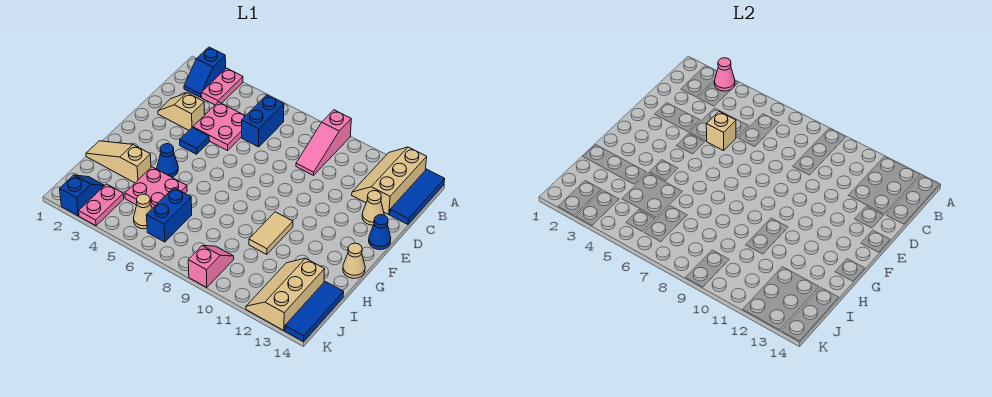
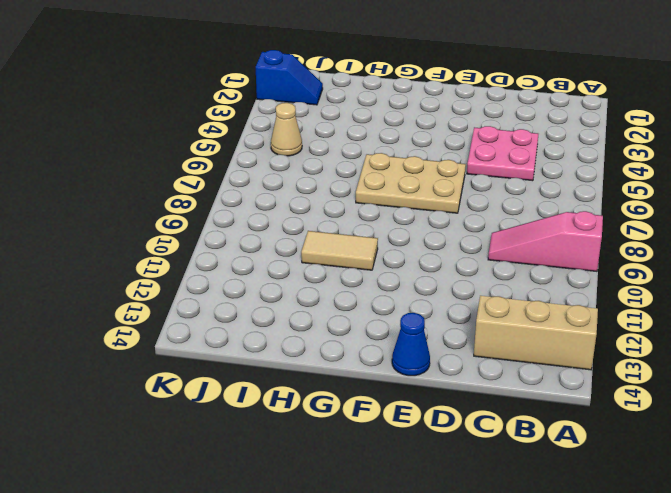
tan plate E6:G7 level 1 -> none
none -> blue slope A2:B2 level 1 top A
none -> pink plate A3:B3 level 1
none -> blue tile A14:C14 level 1

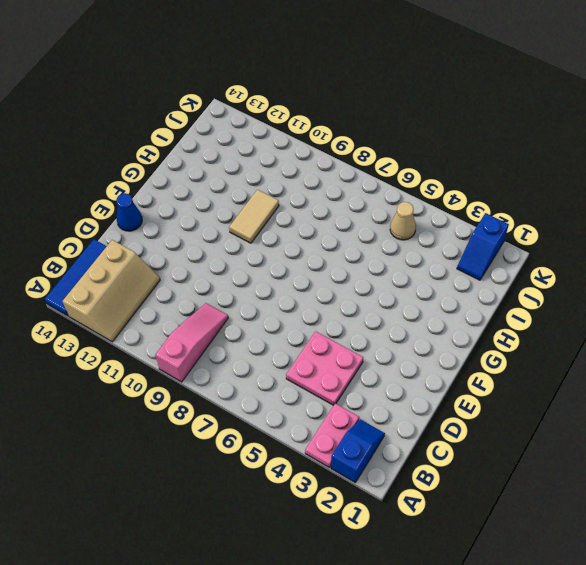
none -> blue brick B6:C6 level 1
none -> tan slope D2:D3 level 1 top 3
none -> tan cone D13 level 1

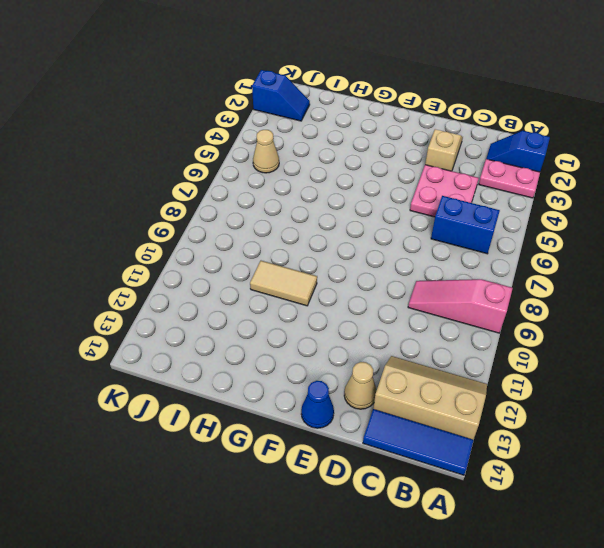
none -> blue tile E4 level 1
none -> blue cone G4 level 1
none -> tan cone G14 level 1

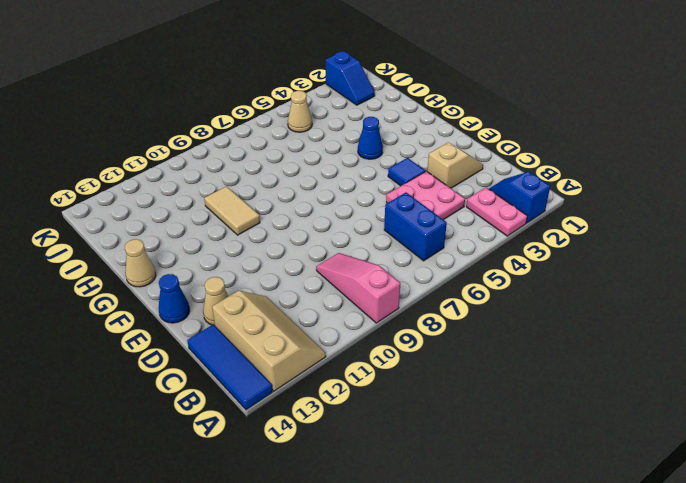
none -> tan slope H1:H3 level 1 top 3
none -> pink plate H4:I5 level 1
none -> blue brick I6:J6 level 1

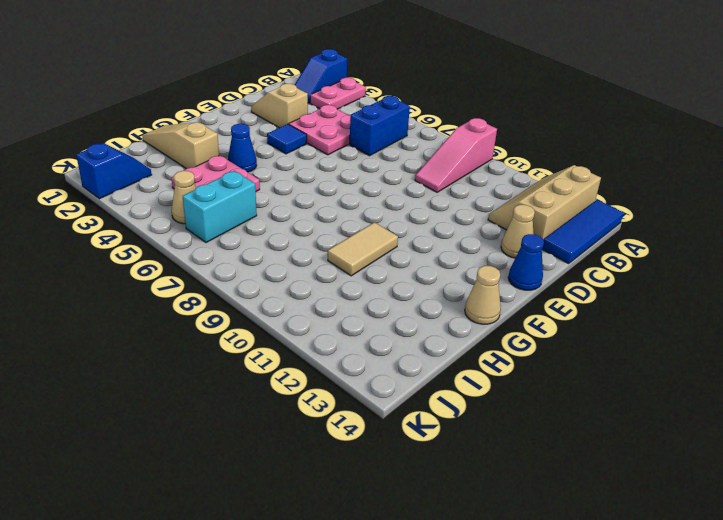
cyan brick I6:J6 level 1 -> blue brick I6:J6 level 1
none -> tan slope I12:K13 level 1 top 13
none -> blue tile I14:K14 level 1
none -> pink plate J3:K3 level 1

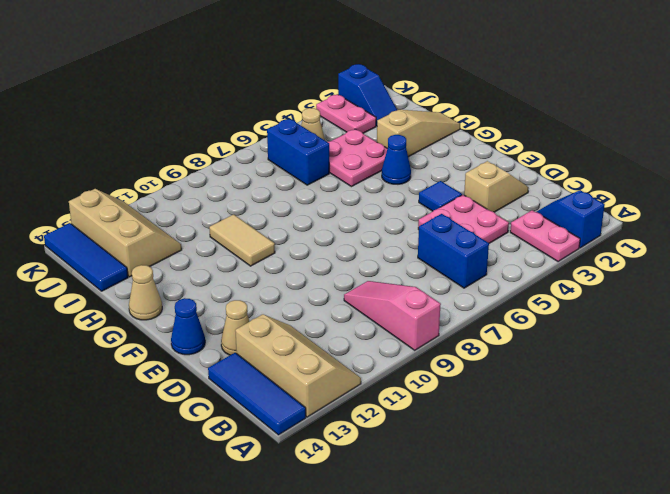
none -> pink slope J9:K9 level 1 top K
none -> pink cone A3 level 2
none -> tan brick D5 level 2

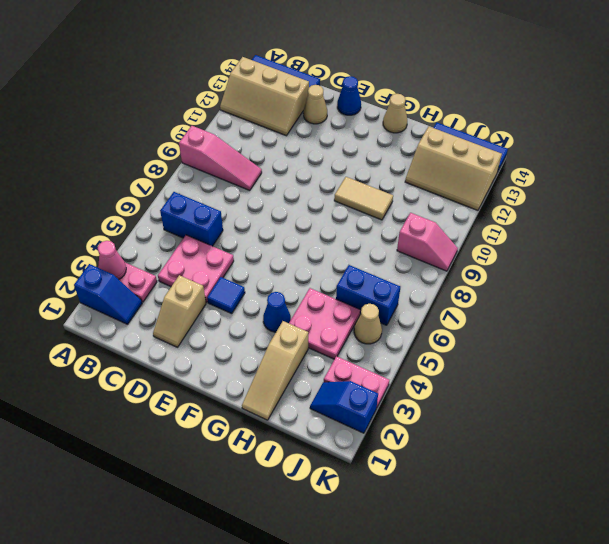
pink slope J9:K9 level 1 top J -> pink slope J9:K9 level 1 top K
none -> tan brick D5 level 2

